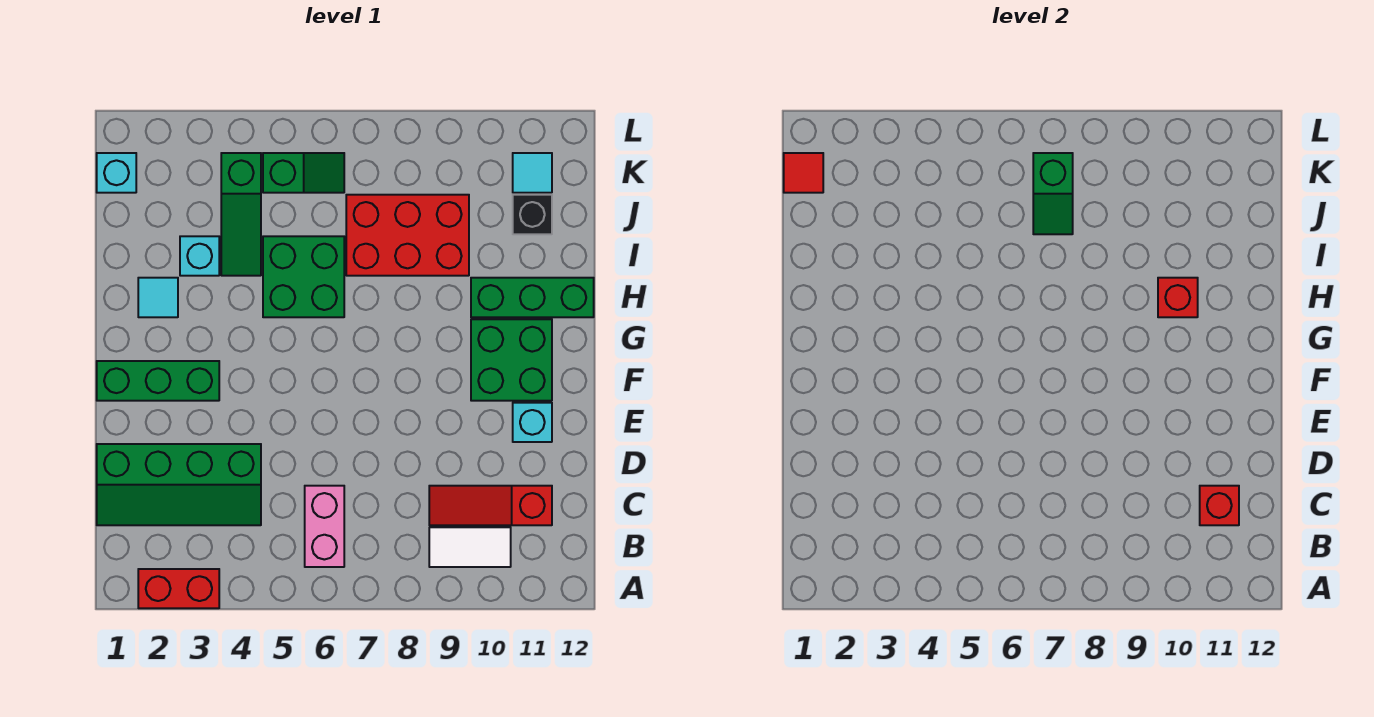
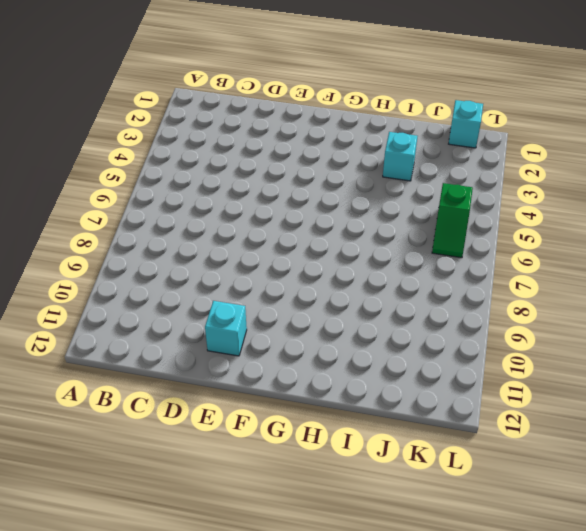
none -> red brick A2:A3 level 1
none -> pink brick B6:C6 level 1
none -> white tile B9:B10 level 1

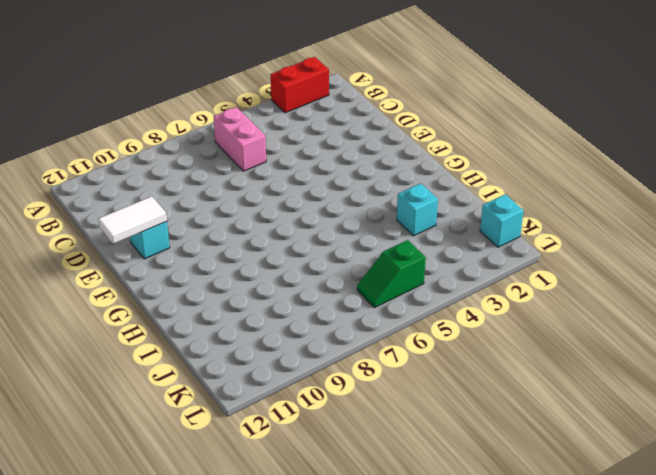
white tile E11:E12 level 2 -> white tile B9:B10 level 1
none -> green slope C1:D4 level 1 top D
none -> red slope C9:C11 level 1 top 11
none -> green brick F1:F3 level 1

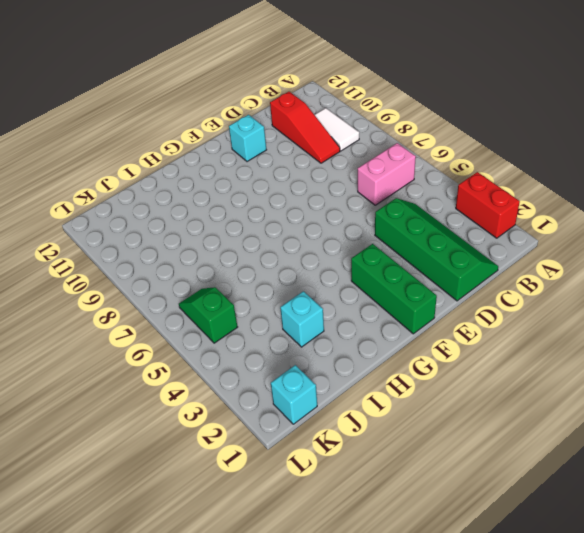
none -> green brick F10:G11 level 1
none -> cyan tile H2 level 1
none -> green brick H5:I6 level 1

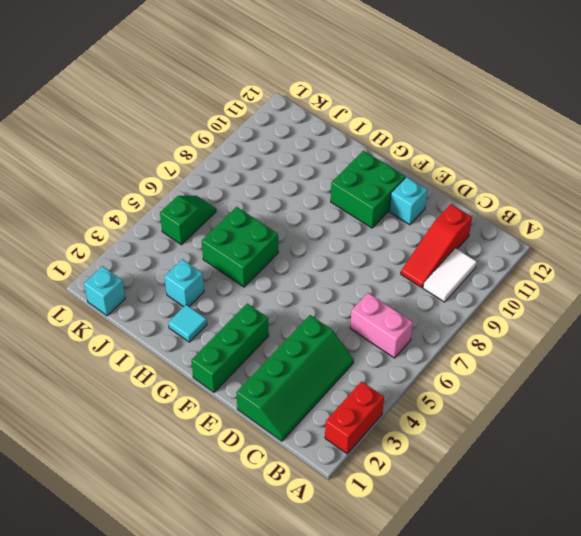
none -> green brick H10:H12 level 1
none -> green slope I4:K4 level 1 top K
none -> red brick I7:J9 level 1

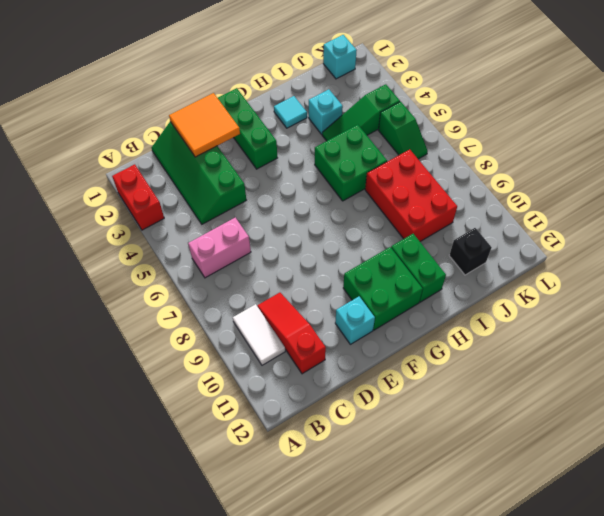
orange tile D1:E2 level 2 -> none
green brick H10:H11 level 1 -> green brick H10:H12 level 1
none -> cyan tile K11 level 1
none -> red brick C11 level 2
none -> red brick H10 level 2

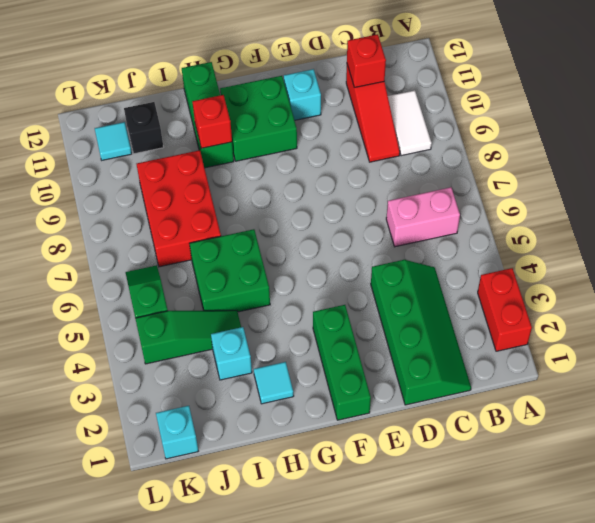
none -> green slope J7:K7 level 2 top K
none -> red tile K1 level 2

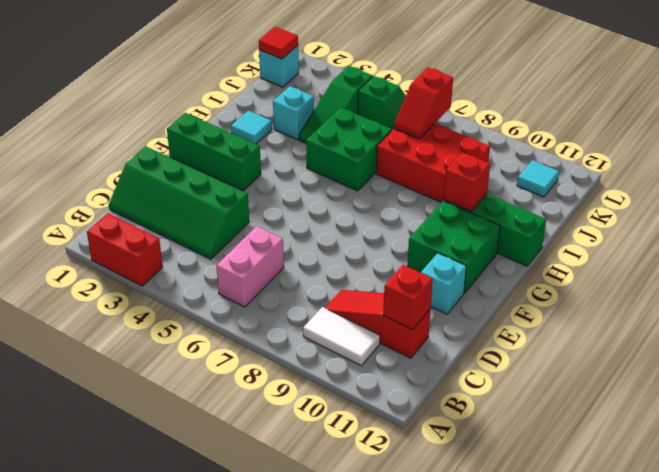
red slope J7:K7 level 2 top K -> green slope J7:K7 level 2 top K
none -> black brick J11 level 1

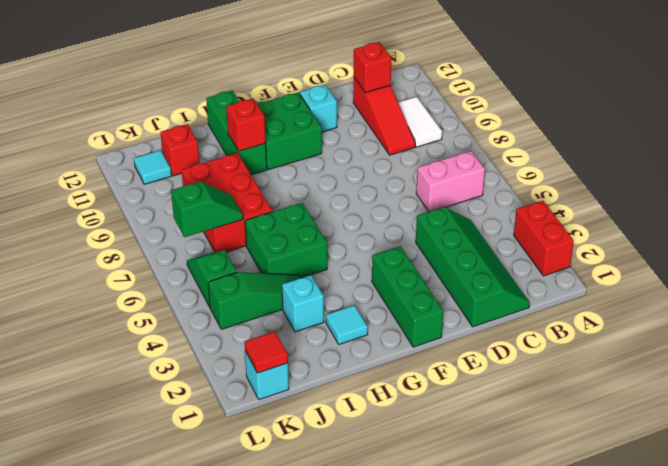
red brick J11 level 1 -> black brick J11 level 1

